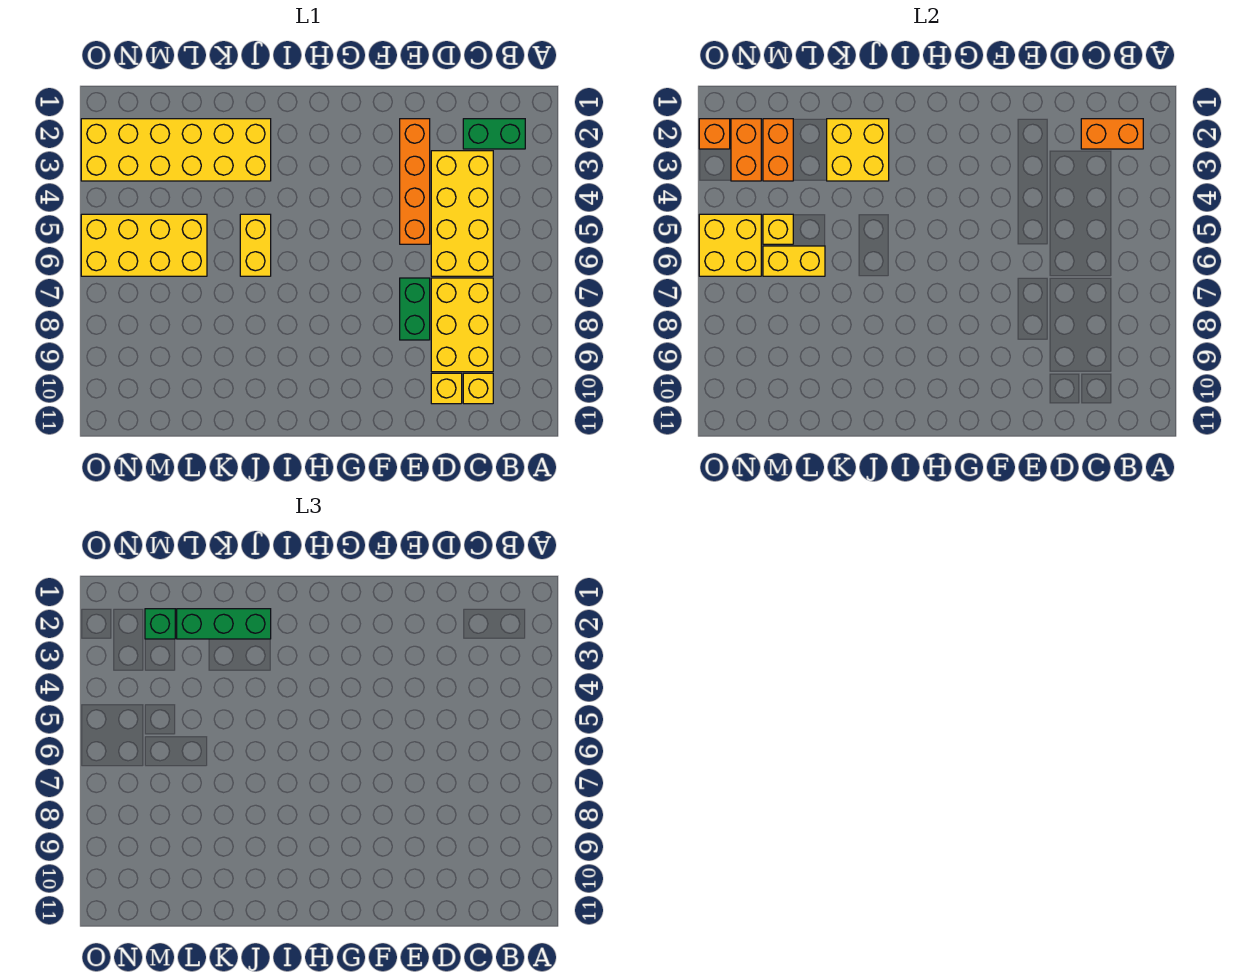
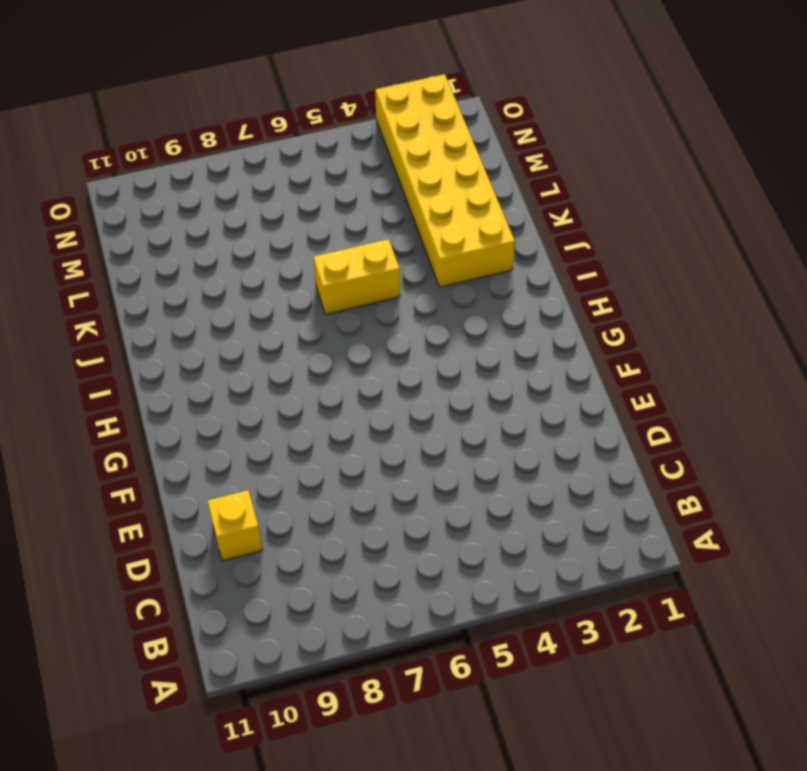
none -> green brick B2:C2 level 1
none -> yellow brick C3:D6 level 1
none -> yellow brick C7:D9 level 1

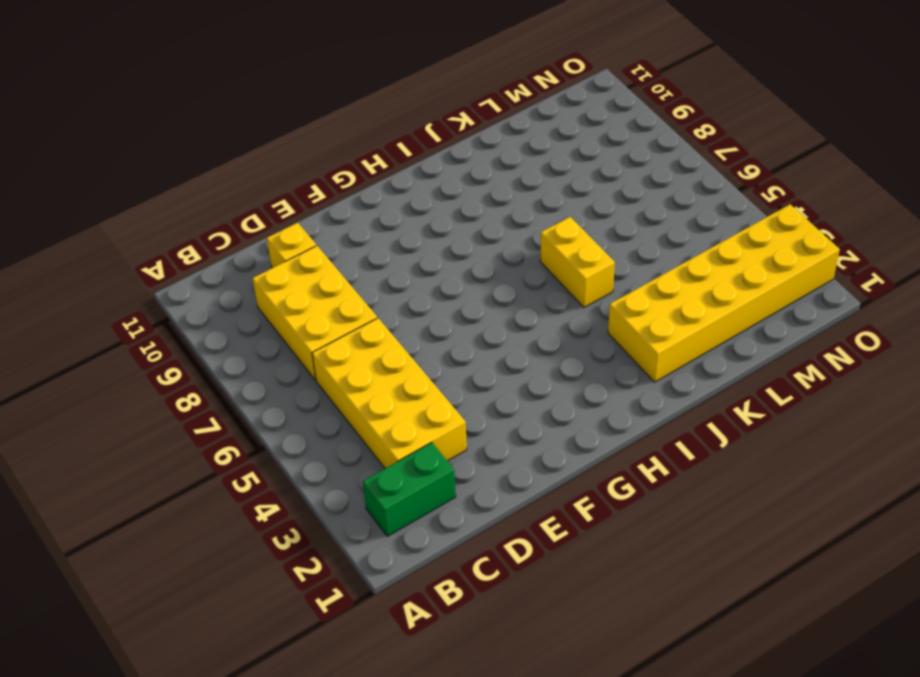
none -> yellow brick C10 level 1
none -> orange brick E2:E5 level 1
none -> green brick E7:E8 level 1

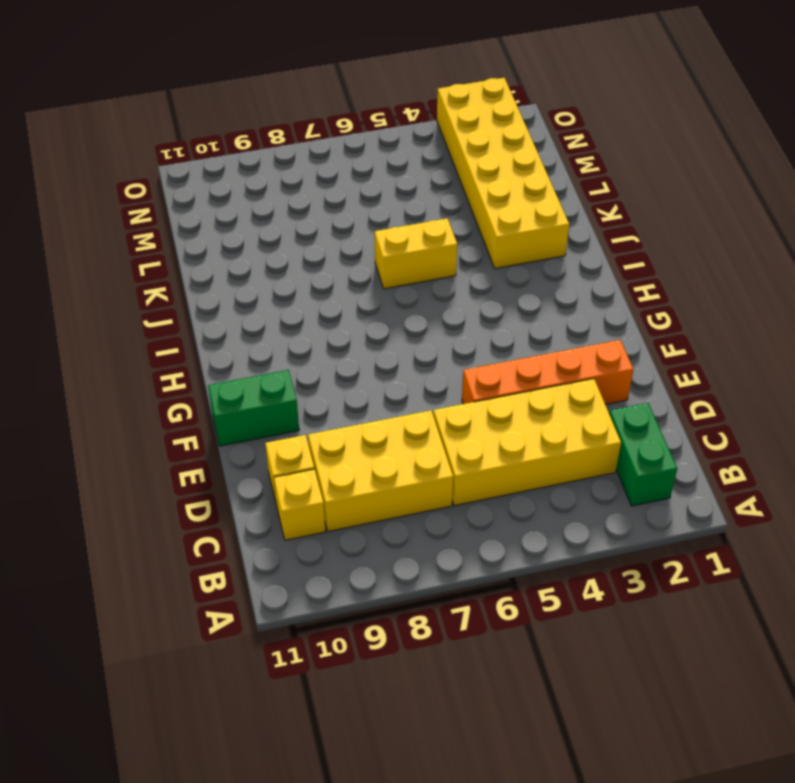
green brick F10:F11 level 1 -> green brick E7:E8 level 1
none -> yellow brick L5:O6 level 1
none -> orange brick B2:C2 level 2
none -> yellow brick J2:K3 level 2

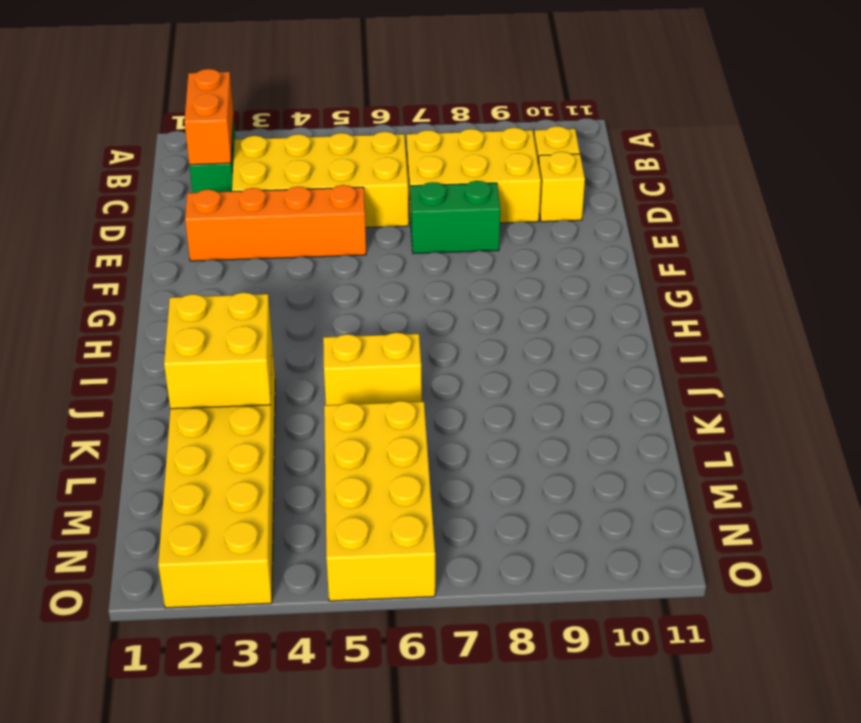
none -> yellow brick L6:M6 level 2
none -> orange brick M2:M3 level 2
none -> yellow brick M5 level 2

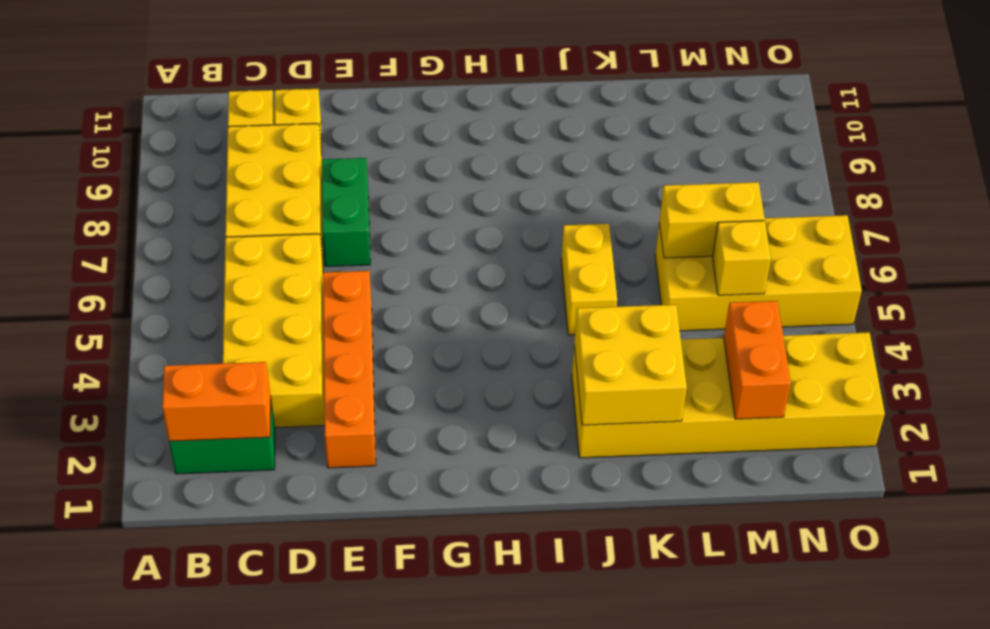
none -> orange brick N2:N3 level 2
none -> yellow brick N5:O6 level 2
none -> orange brick O2 level 2

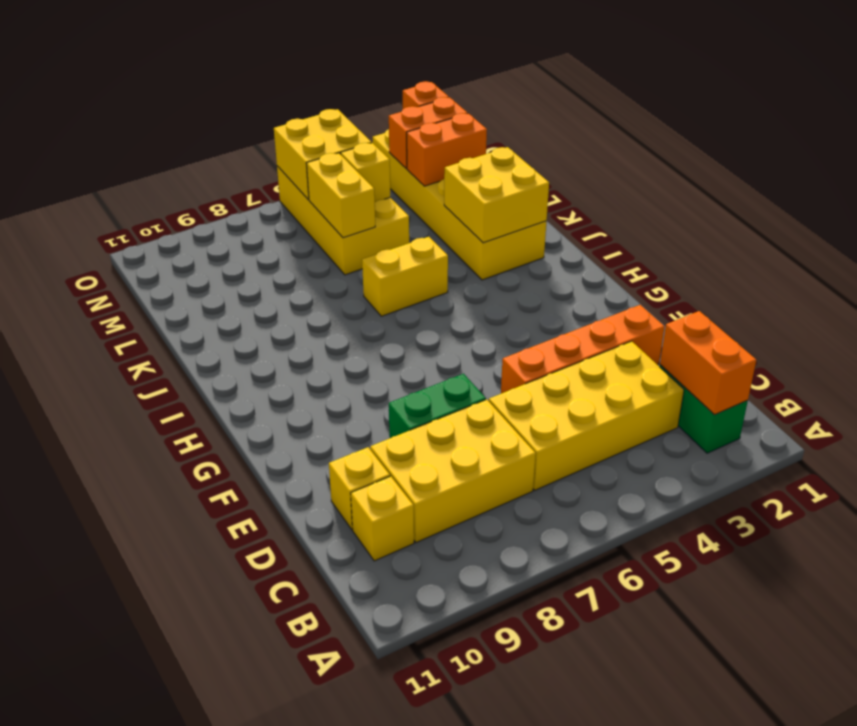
none -> green brick J2:L2 level 3
none -> green brick M2 level 3

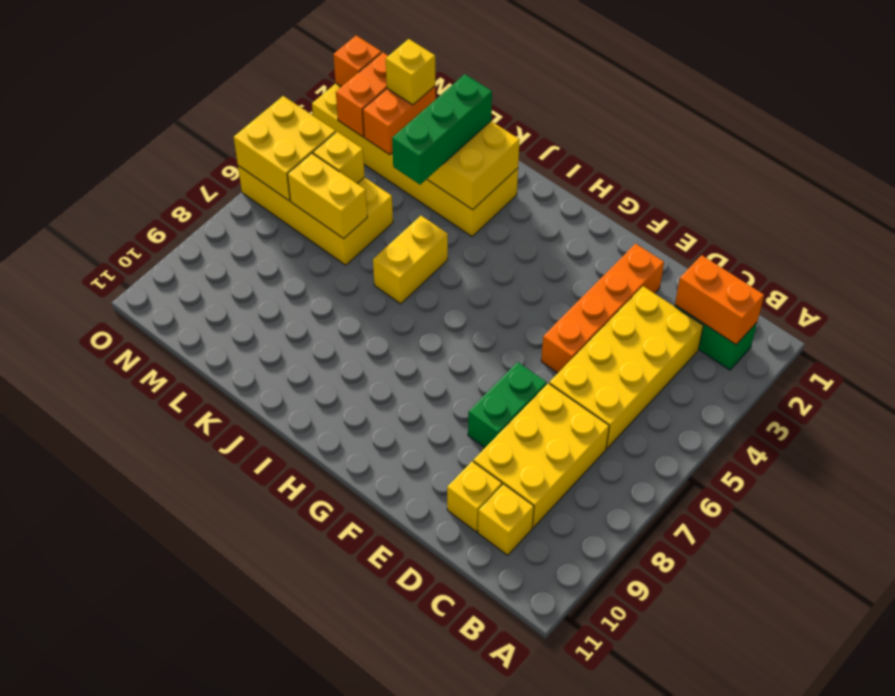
green brick K2:K4 level 3 -> green brick J2:L2 level 3
yellow brick M2 level 3 -> green brick M2 level 3

